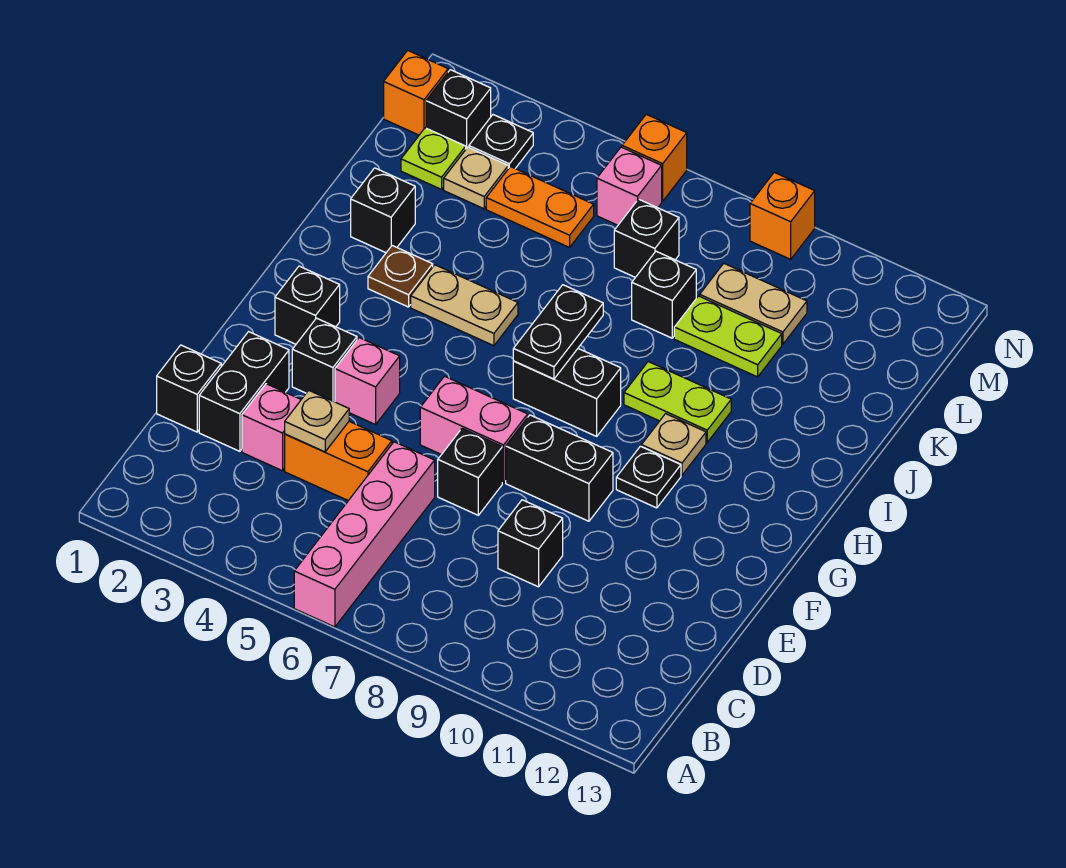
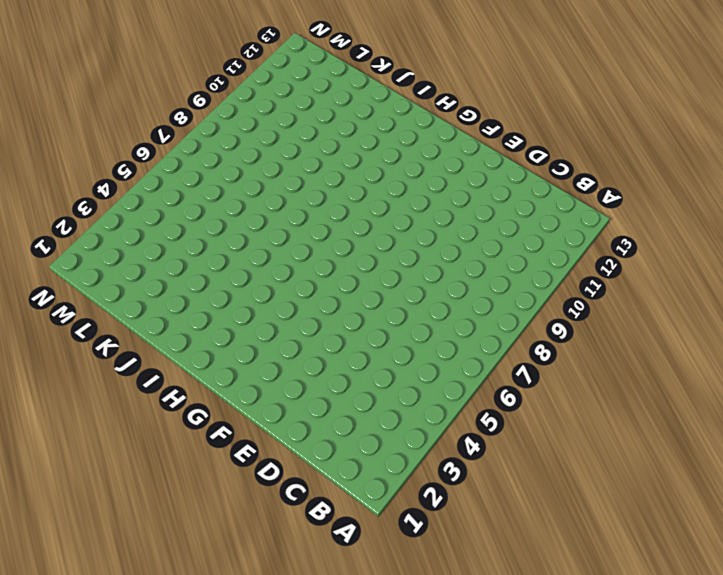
none -> pink brick A6:D6 level 1
none -> black brick D1 level 1
none -> black brick D2:E2 level 1
none -> pink brick D3 level 1

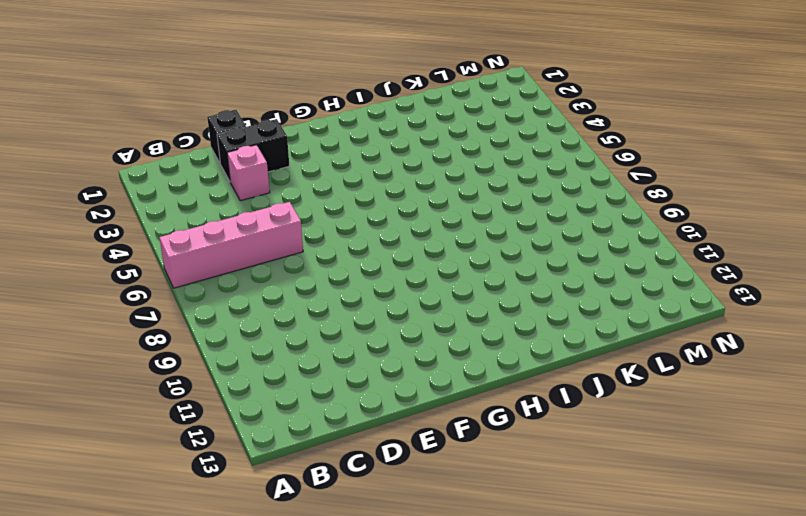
none -> orange brick D4:D5 level 1
none -> black brick D9 level 1
none -> black brick E7 level 1
none -> black brick F3 level 1

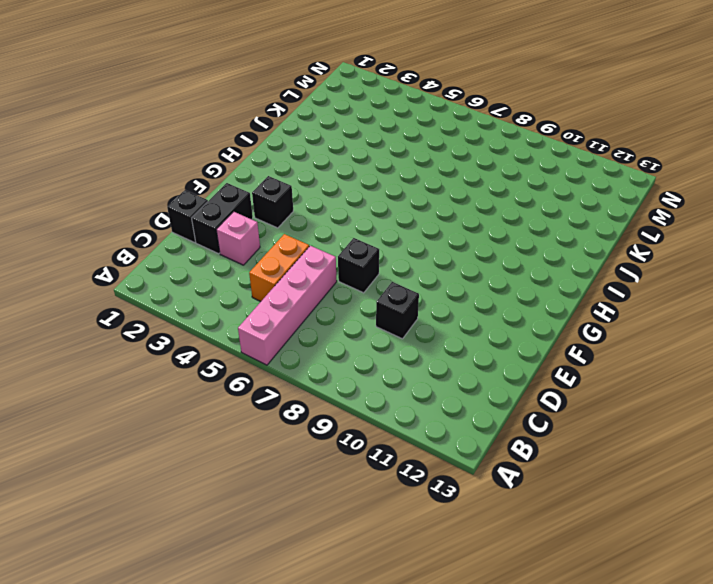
orange brick C5:D5 level 1 -> orange brick D4:D5 level 1
none -> pink brick F4 level 1
none -> pink brick F6:F7 level 1
none -> black brick F8:F9 level 1
none -> black brick G2 level 1

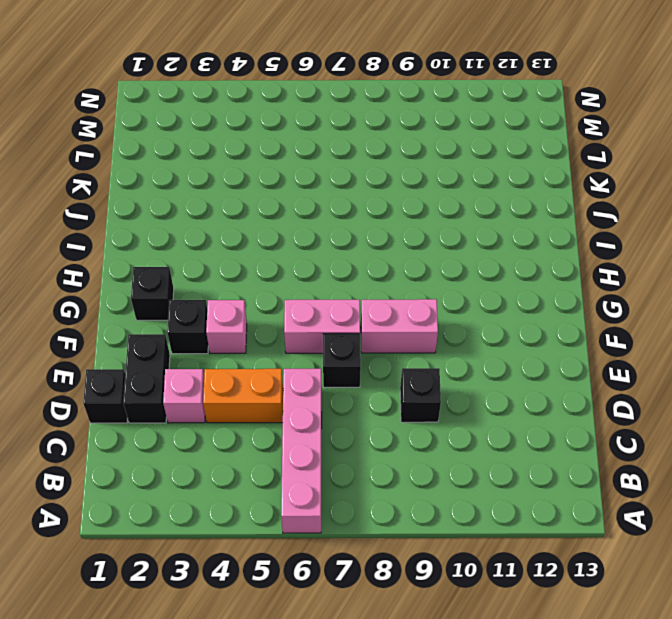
pink brick F8:F9 level 1 -> black brick F8:F9 level 1
none -> black plate G10 level 1
none -> black brick H7:H8 level 1
none -> tan plate H10 level 1
none -> brown plate I3 level 1

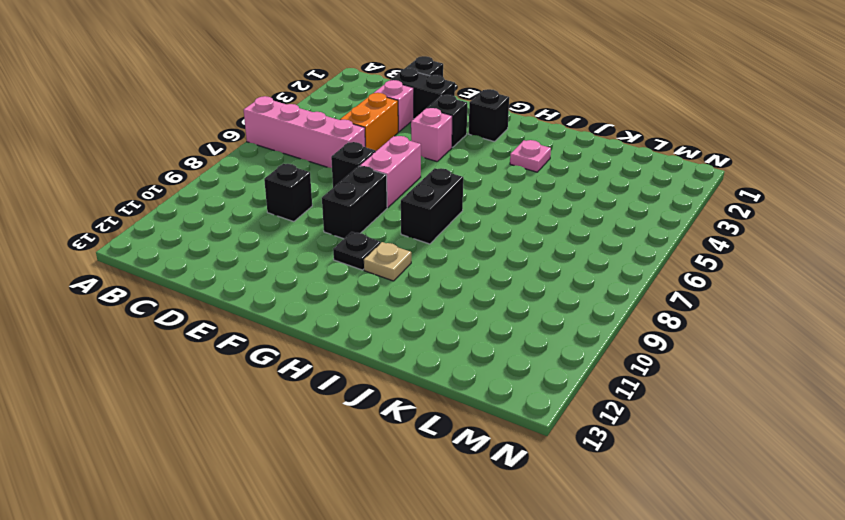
pink plate I3 level 1 -> brown plate I3 level 1
none -> tan plate I4:I5 level 1
none -> lime plate I9:I10 level 1
none -> black brick J2 level 1
none -> black brick K8 level 1

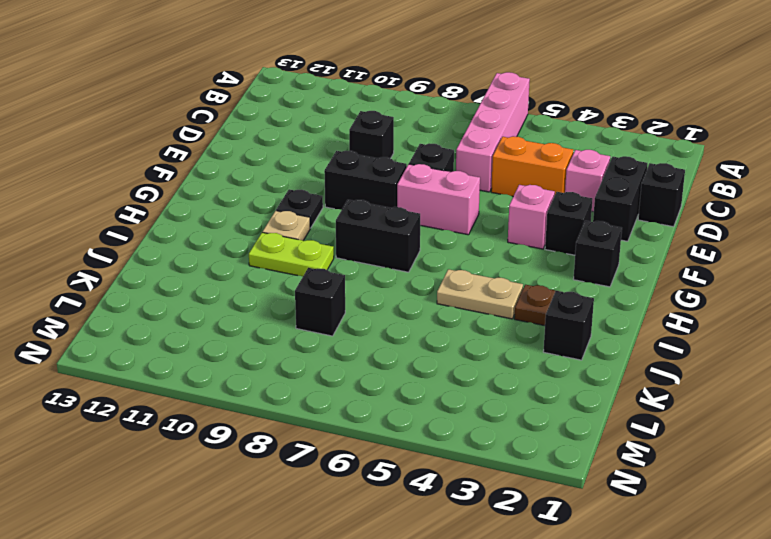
none -> lime plate K9:K10 level 1
none -> lime plate L2 level 1
none -> tan plate L3 level 1
none -> orange plate L4:L5 level 1

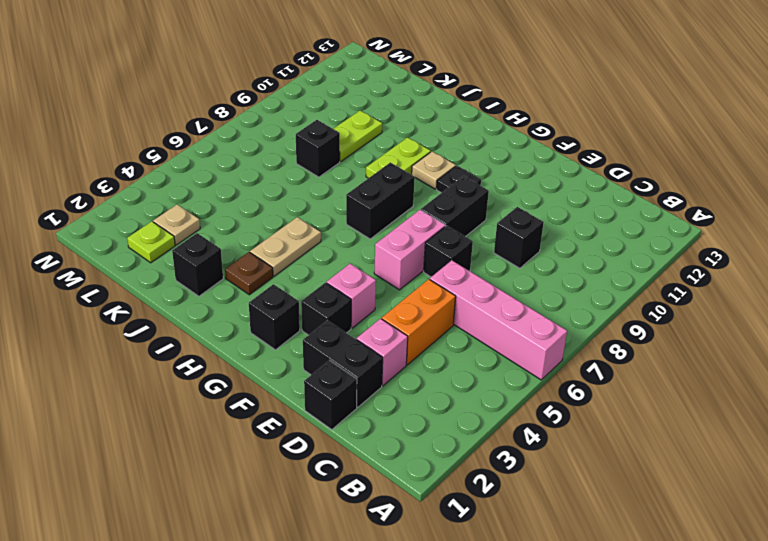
none -> orange plate L4:L5 level 1
none -> black brick L7 level 1
none -> tan plate L9:L10 level 1
none -> orange brick M1 level 1

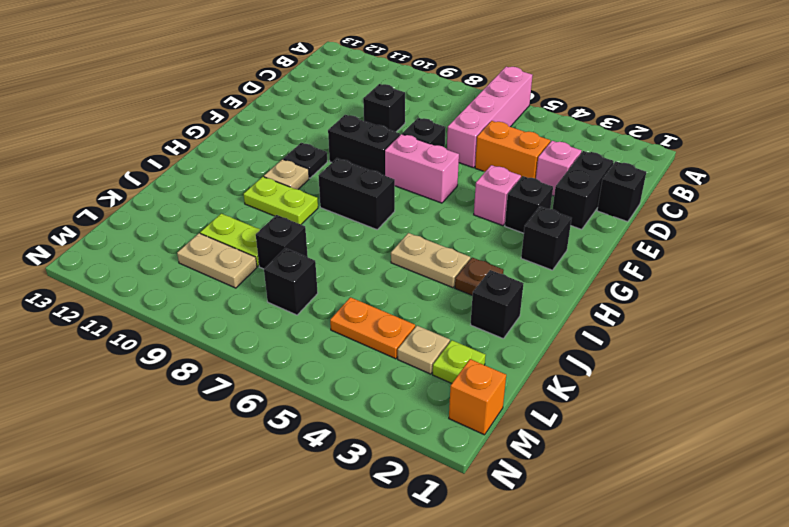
none -> black brick M2 level 1
none -> black plate M3 level 1
none -> pink brick M6 level 1
none -> orange brick N6 level 1

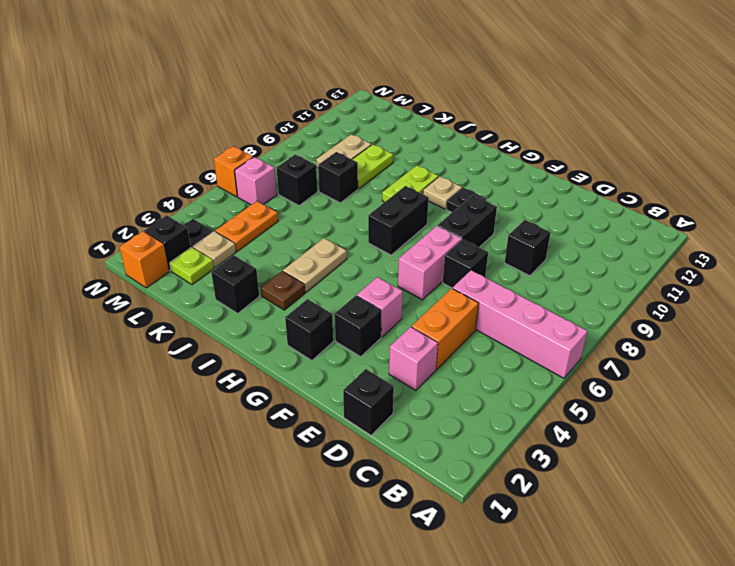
none -> black brick D2:E2 level 1
none -> orange brick N9 level 1
none -> tan plate D4 level 2
none -> black plate H7:I7 level 2

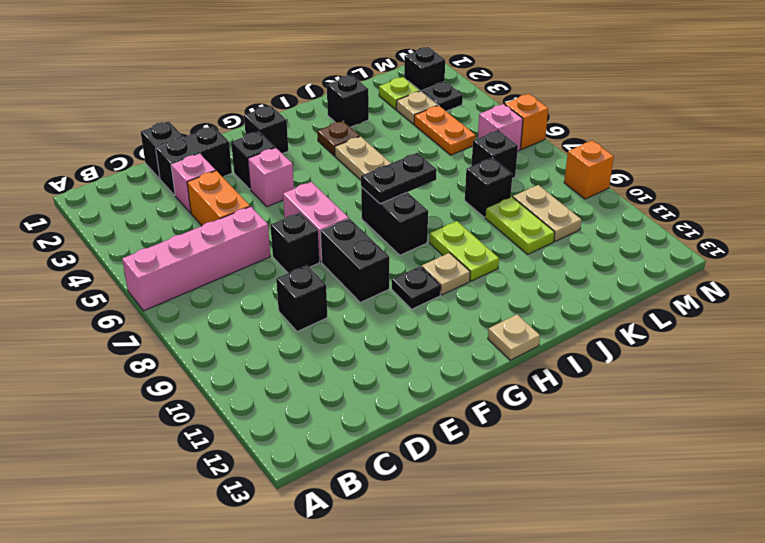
tan plate H13 level 1 -> tan plate D4 level 2
none -> orange brick M1 level 1

